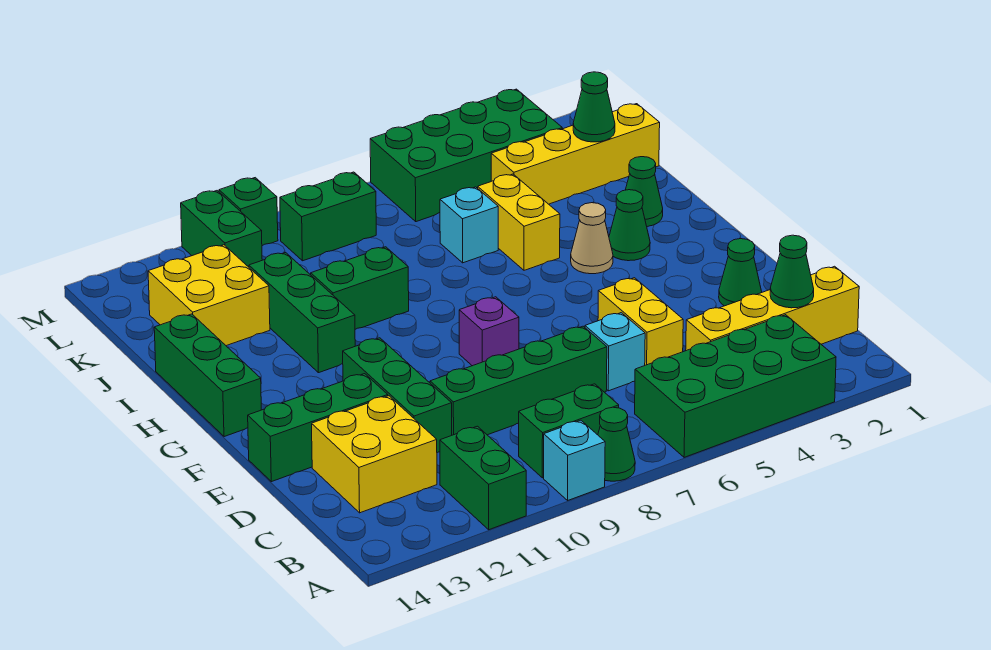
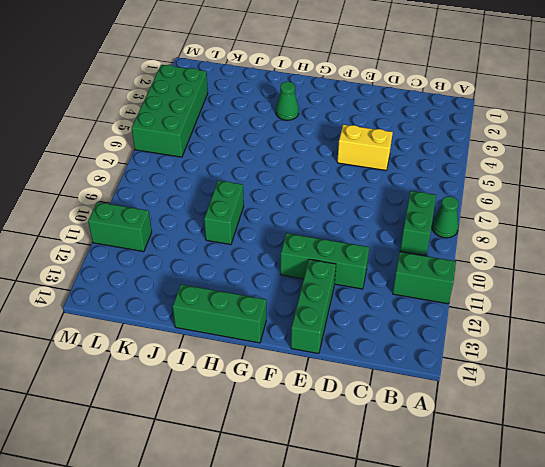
none -> green brick A3:B6 level 1
none -> cyan brick A9 level 1
none -> yellow brick C1:C4 level 1
none -> yellow brick C12:D13 level 1

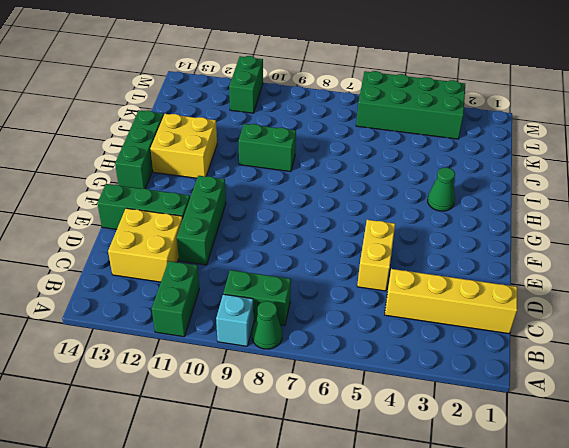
yellow brick H12:I13 level 1 -> yellow brick J12:K13 level 1
none -> green brick A3:B6 level 1
none -> cyan brick D6 level 1
none -> green brick D7:D10 level 1
none -> green cone E2 level 1

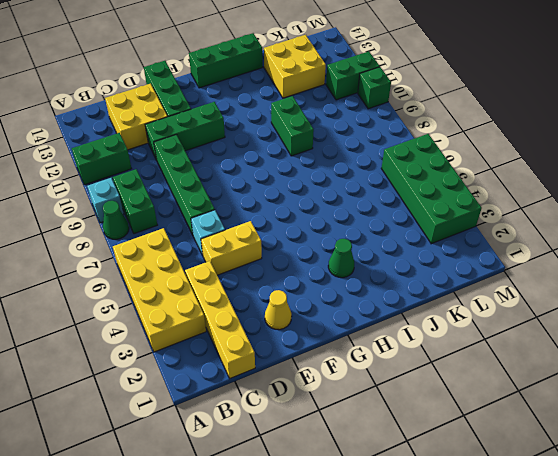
yellow brick A3:B6 level 1 -> green brick A3:B6 level 1
yellow cone E2 level 1 -> green cone E2 level 1
none -> purple brick F8 level 1
none -> tan cone H4 level 1
none -> green brick H11:J11 level 1
none -> green cone I2 level 1

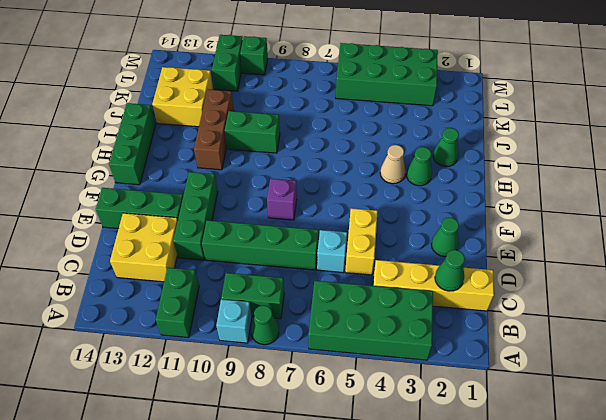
brown brick H11:J11 level 1 -> green brick H11:J11 level 1
none -> yellow brick I5:J5 level 1
none -> cyan brick J6 level 1
none -> yellow brick K1:K4 level 1
none -> green brick L8:L9 level 1

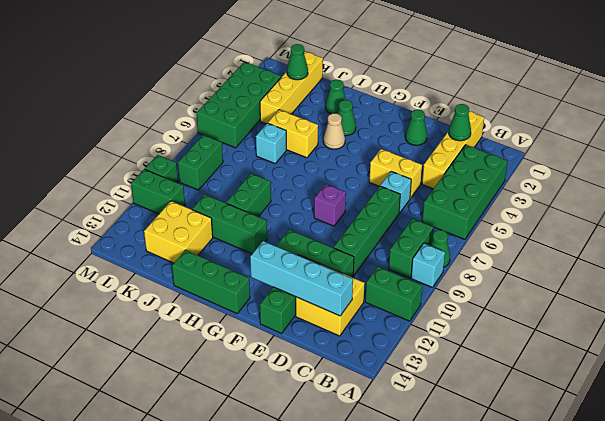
cyan brick C13:F13 level 2 -> none

